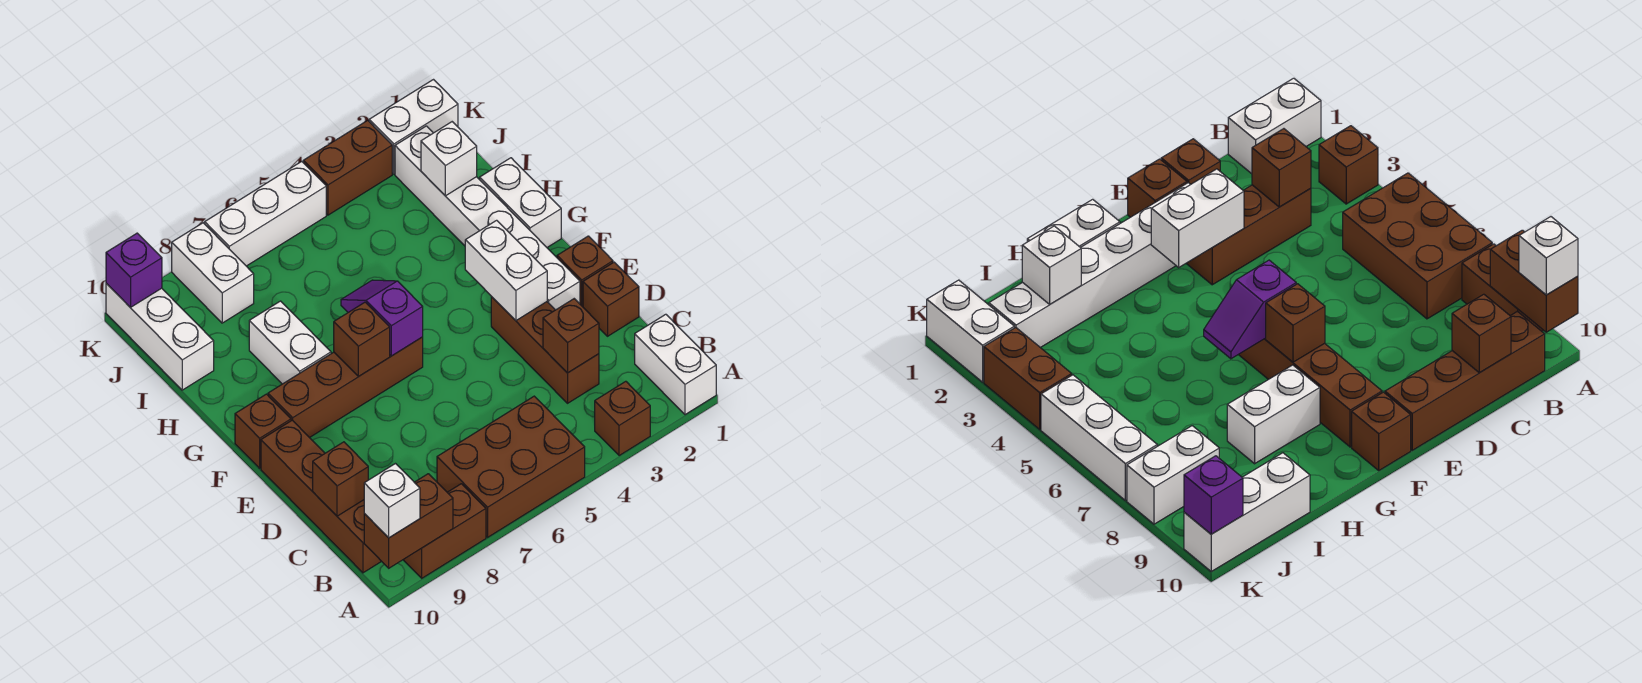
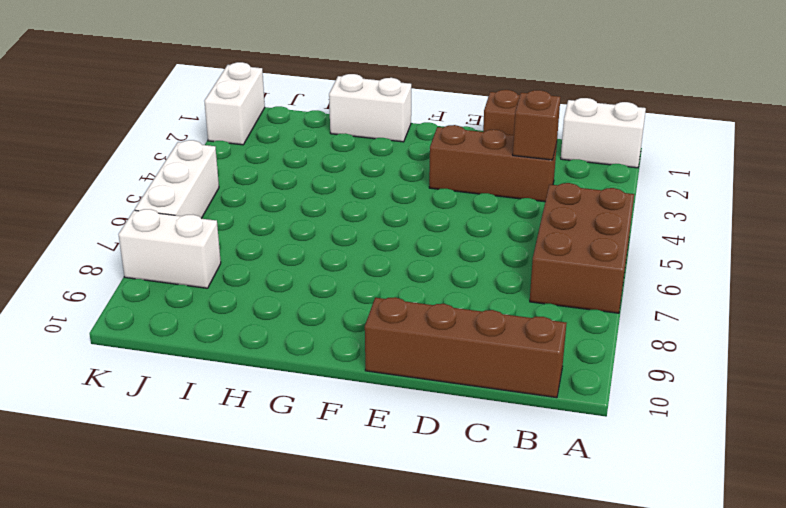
none -> brown brick A3 level 1
none -> brown brick A8:A9 level 1
none -> brown brick E1 level 1

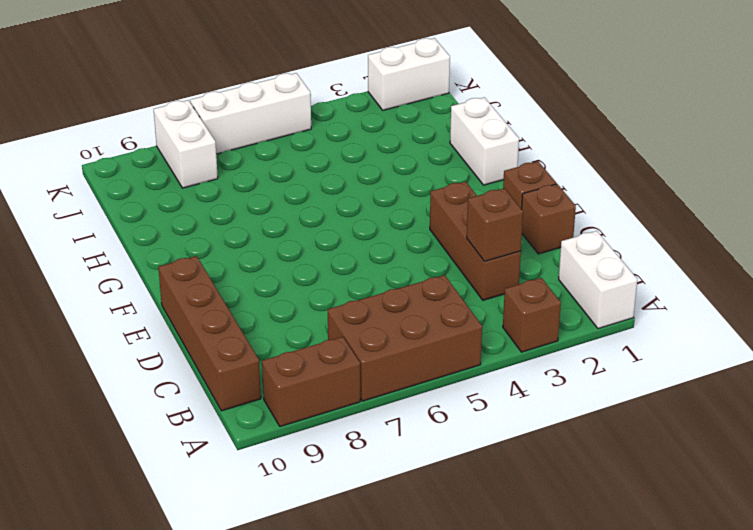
none -> white brick E2:J2 level 1
none -> brown brick F6:F9 level 1
none -> brown brick F10 level 1

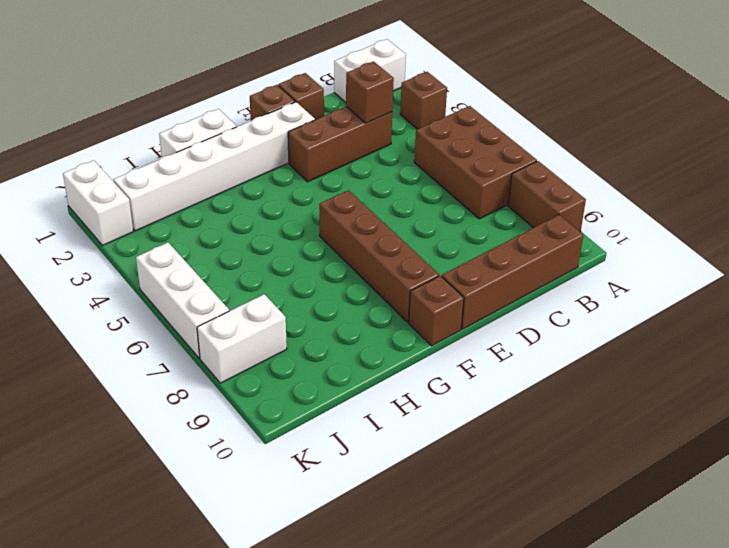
none -> white brick G8:H8 level 1
none -> white brick I10:K10 level 1
none -> brown brick K3:K4 level 1

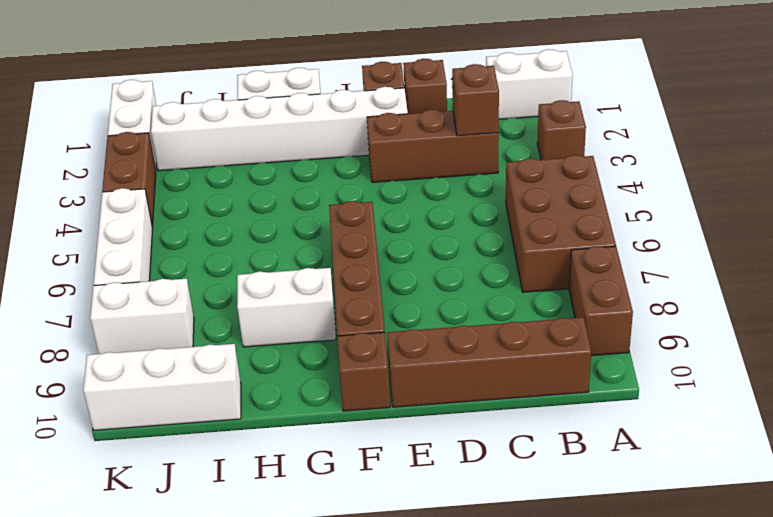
none -> brown brick A9:A10 level 2
none -> brown brick C10 level 2
none -> white brick E3:F3 level 2

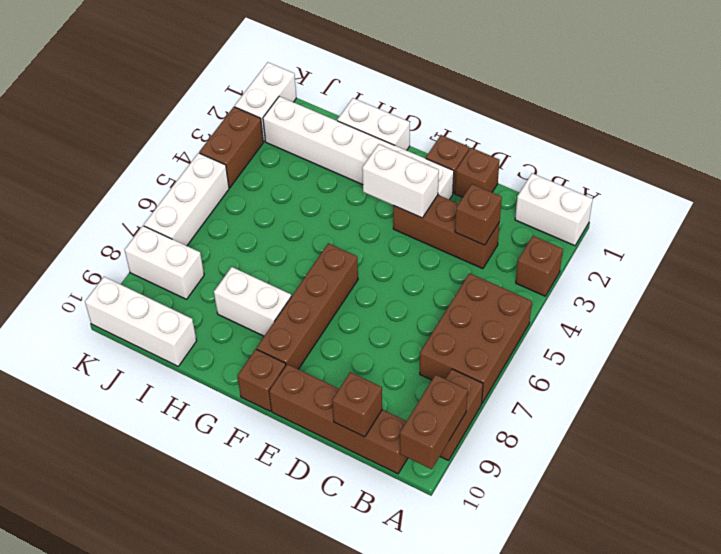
none -> purple slope F6:G6 level 2 top F
none -> brown brick F7 level 2
none -> white brick I2 level 2

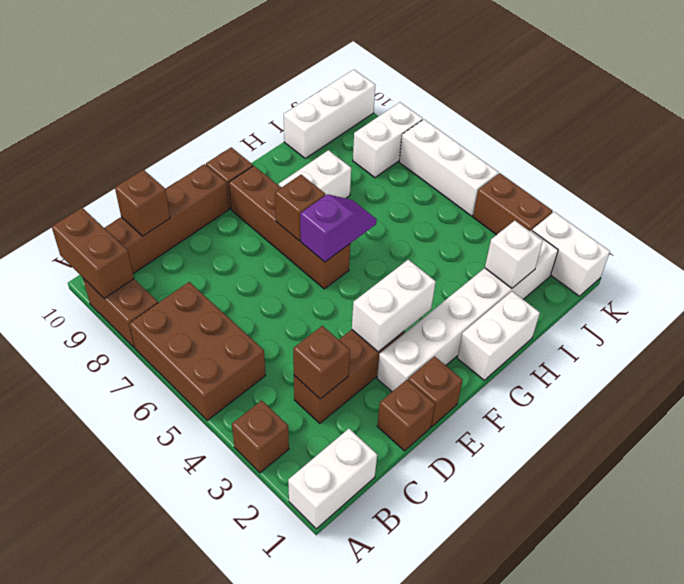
none -> purple brick K10 level 2
none -> white brick A10 level 3

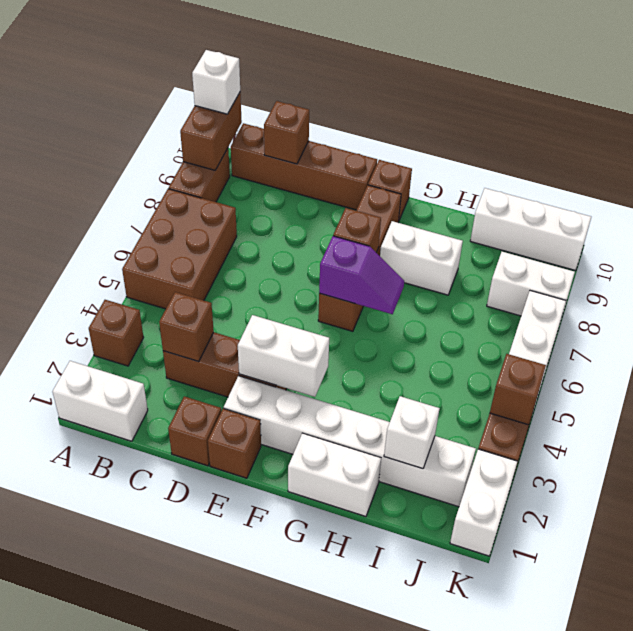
brown brick K4 level 2 -> none
none -> purple brick K10 level 2

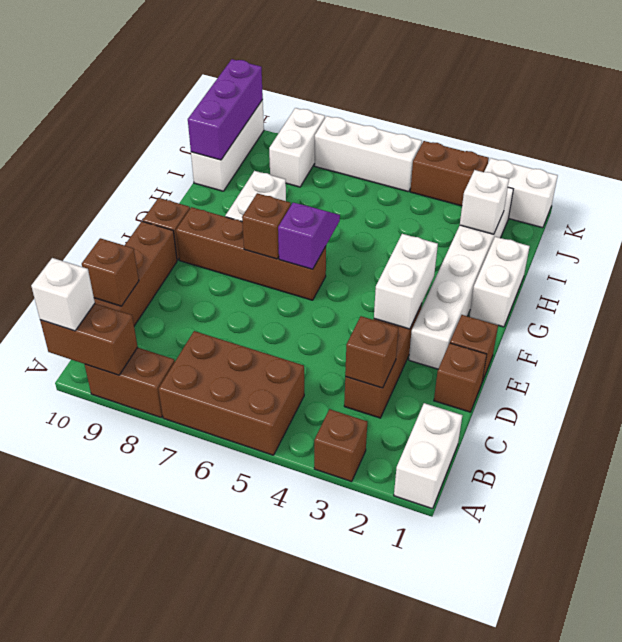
purple brick I10:K10 level 2 -> purple brick K10 level 2

